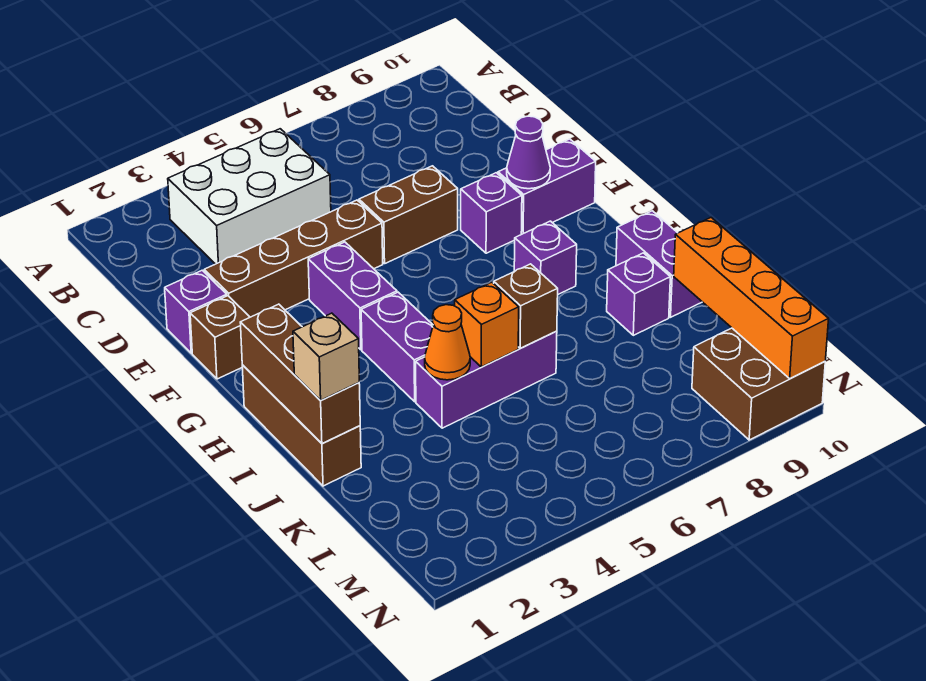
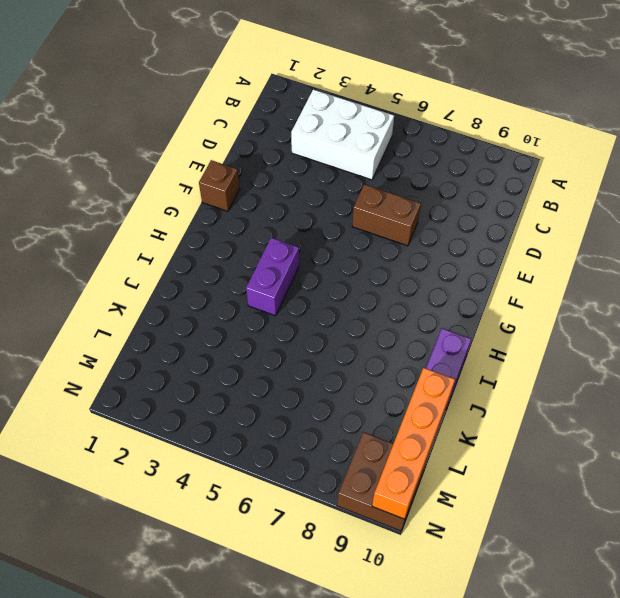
none -> purple brick E1 level 1
none -> brown brick E2:E5 level 1
none -> purple brick F4:G4 level 1

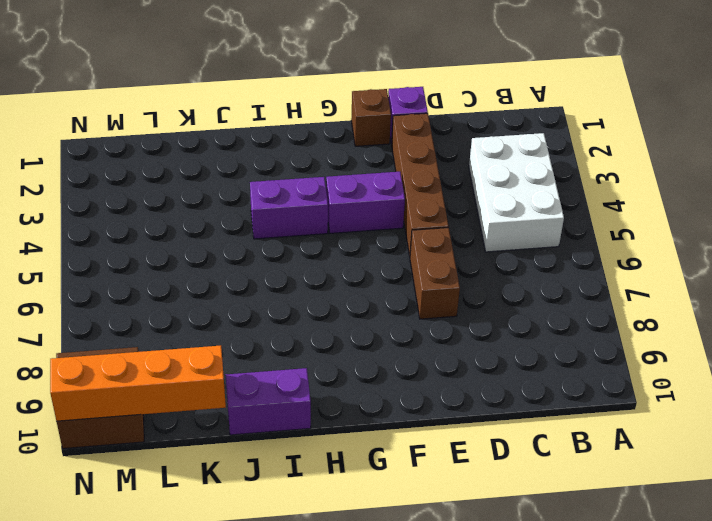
none -> purple brick F8 level 1
none -> purple brick F9:F10 level 1
none -> brown brick H1:J1 level 1

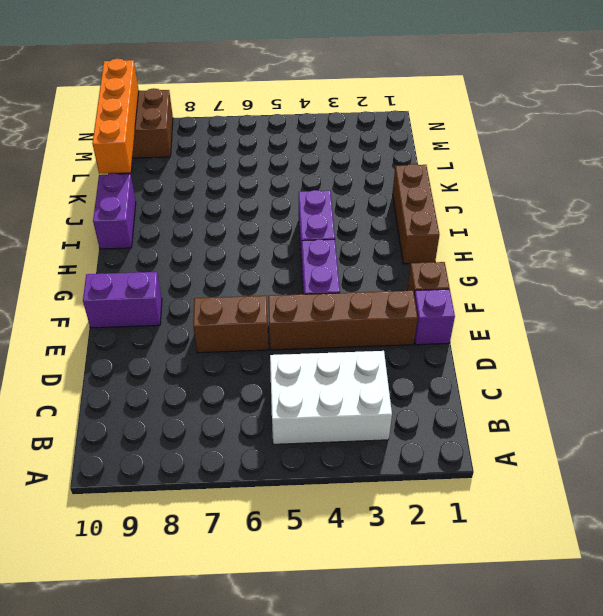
none -> purple brick F8 level 1
none -> purple brick H8 level 1
none -> purple brick J4:J6 level 1

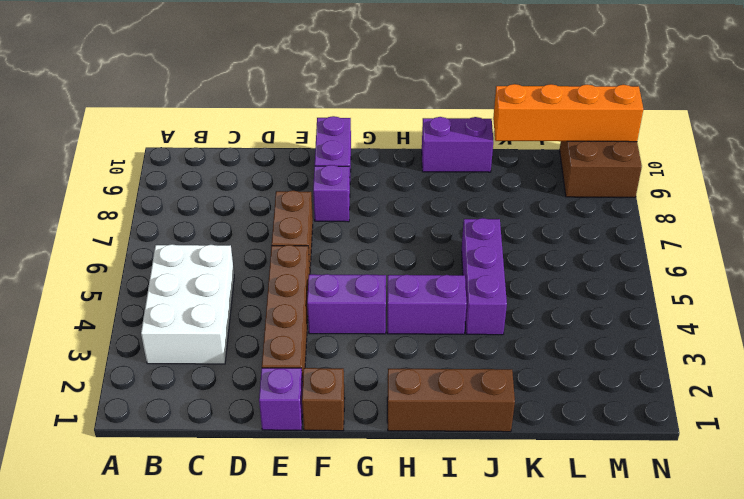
none -> purple brick H8 level 1
none -> purple brick J9 level 1
none -> purple cone F9 level 2

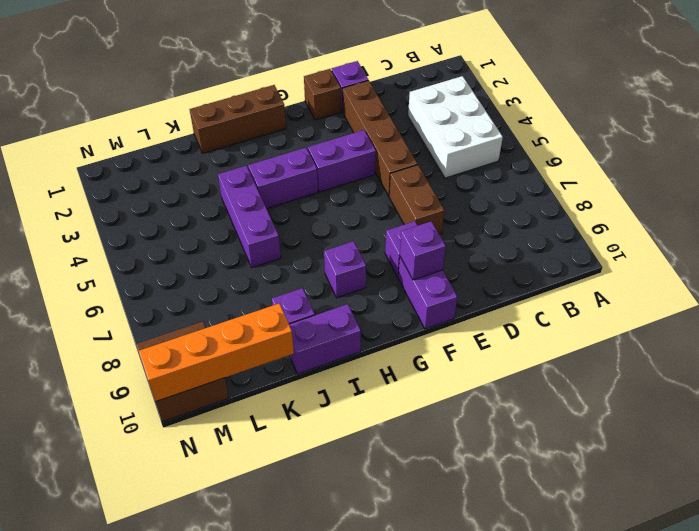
purple brick F9 level 2 -> purple cone F9 level 2
none -> brown brick H1:J1 level 2
none -> orange cone J4 level 2
none -> orange brick J5 level 2

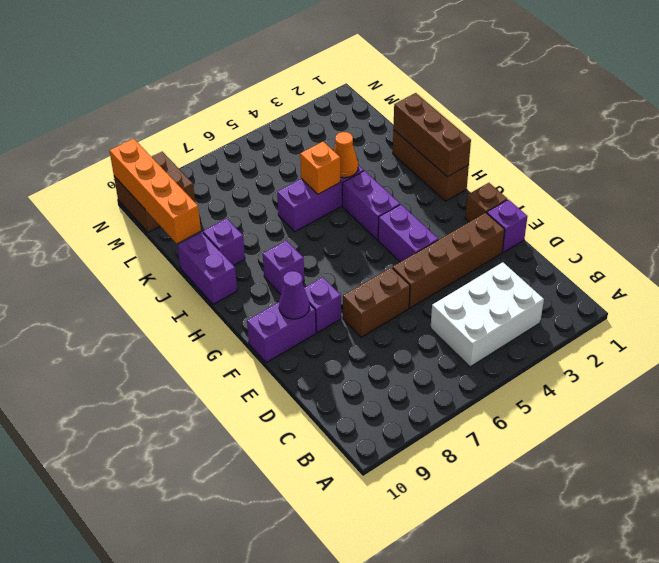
none -> brown brick J6 level 2
none -> tan brick J1 level 3

